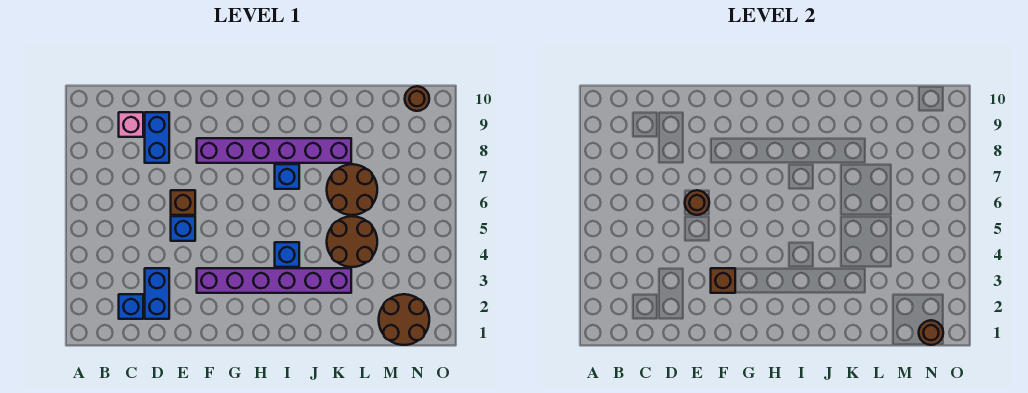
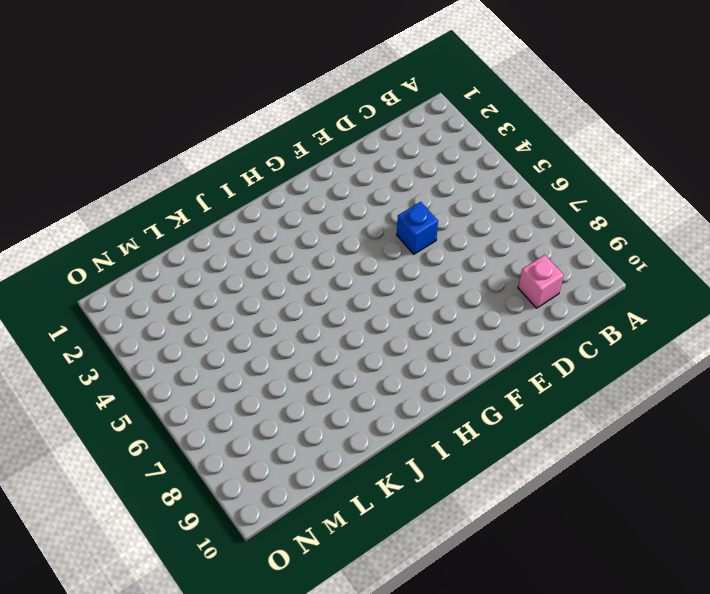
none -> blue brick C2 level 1
none -> blue brick D2:D3 level 1
none -> blue brick D8:D9 level 1

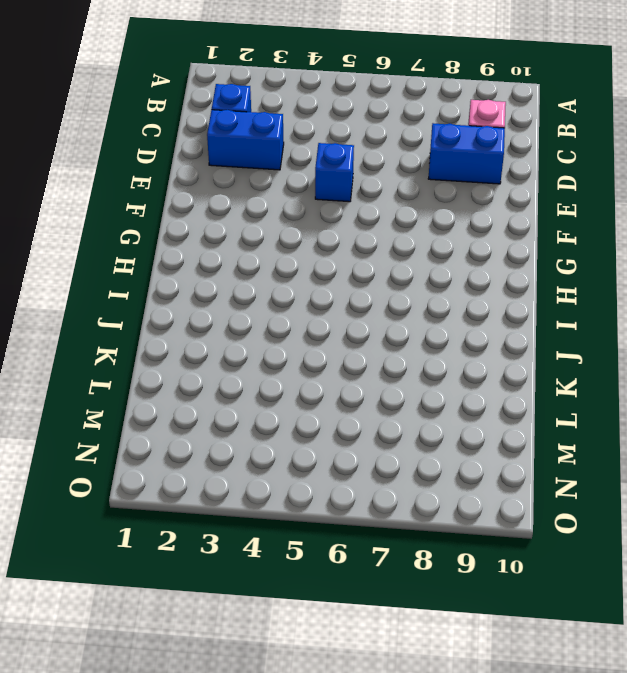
none -> brown brick E6 level 1
none -> purple brick F3:K3 level 1
none -> purple brick F8:K8 level 1

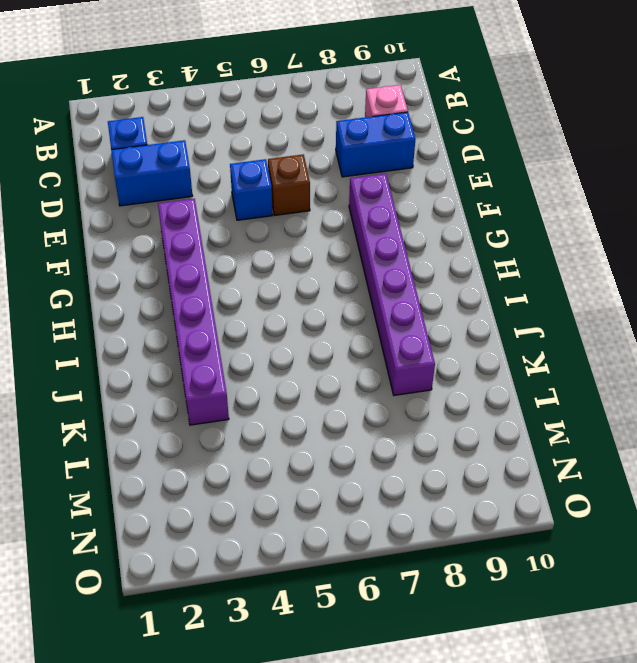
none -> blue brick I4 level 1
none -> blue brick I7 level 1
none -> brown round brick K4:L5 level 1

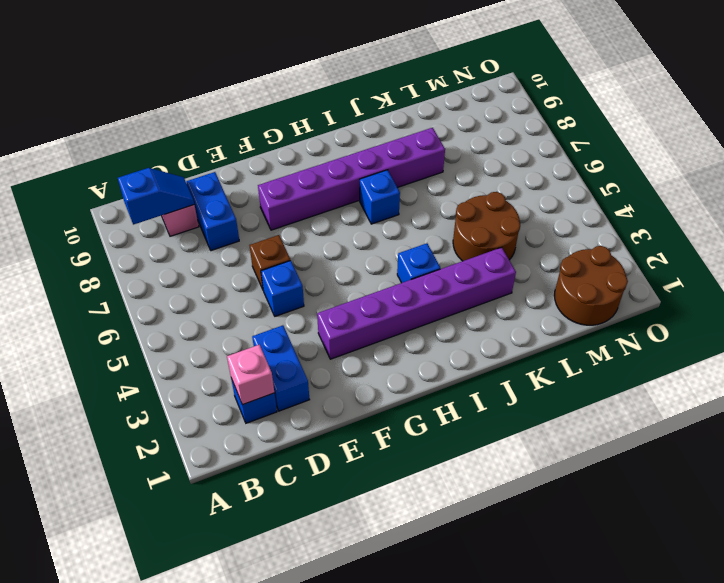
blue slope B9:C9 level 2 top B -> none
pink brick C2 level 2 -> none
none -> brown round brick K6:L7 level 1
none -> brown round brick N10 level 1
none -> brown round brick E6 level 2

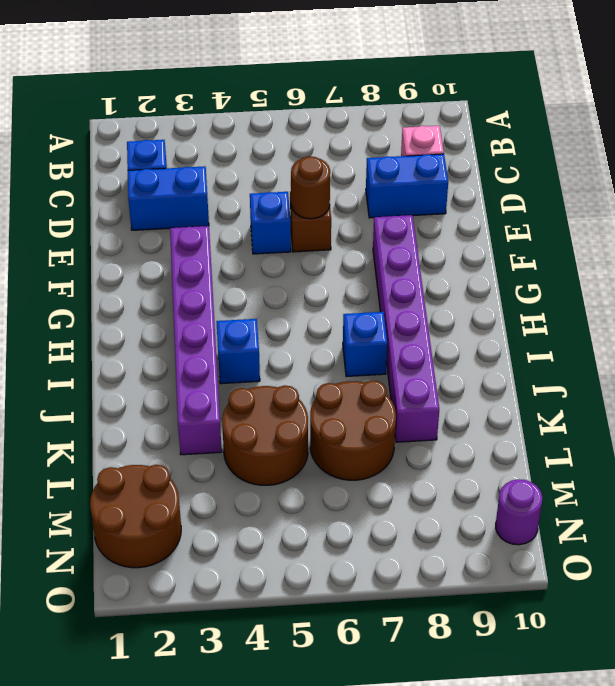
purple round brick N10 level 1 -> brown round brick N10 level 1
none -> brown brick F3 level 2
none -> brown round brick N1 level 2

